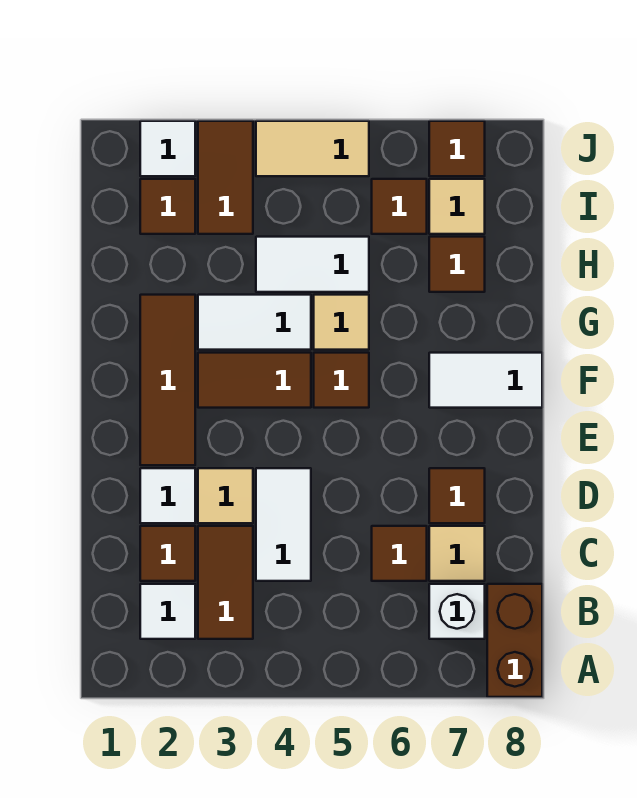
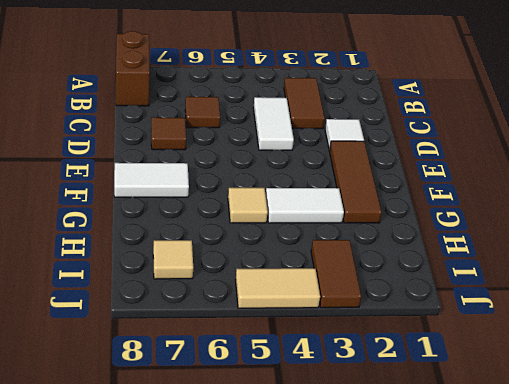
none -> white tile B2 level 1
none -> white brick B7 level 1
none -> brown tile C2 level 1

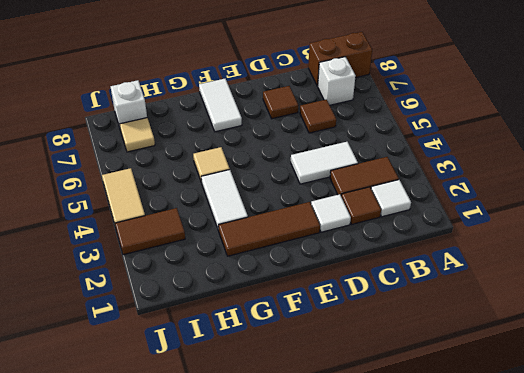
white brick I8 level 1 -> none
none -> tan tile C7 level 1
none -> tan tile D3 level 1
none -> brown tile F3:F4 level 1

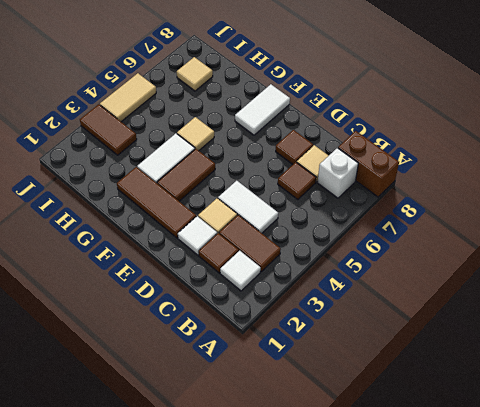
none -> brown tile F5 level 1
none -> white tile H4:H5 level 1
none -> brown tile H7 level 1

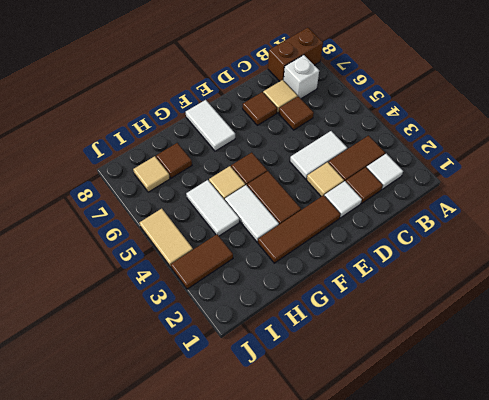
none -> brown tile I2 level 1
none -> brown tile I6 level 1
none -> white tile J2 level 1

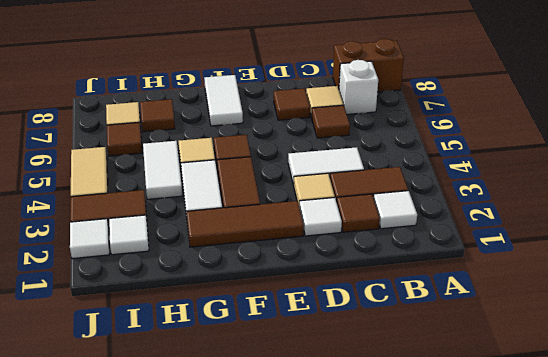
white tile I2 level 1 -> brown tile I2 level 1
none -> brown tile J7 level 1

